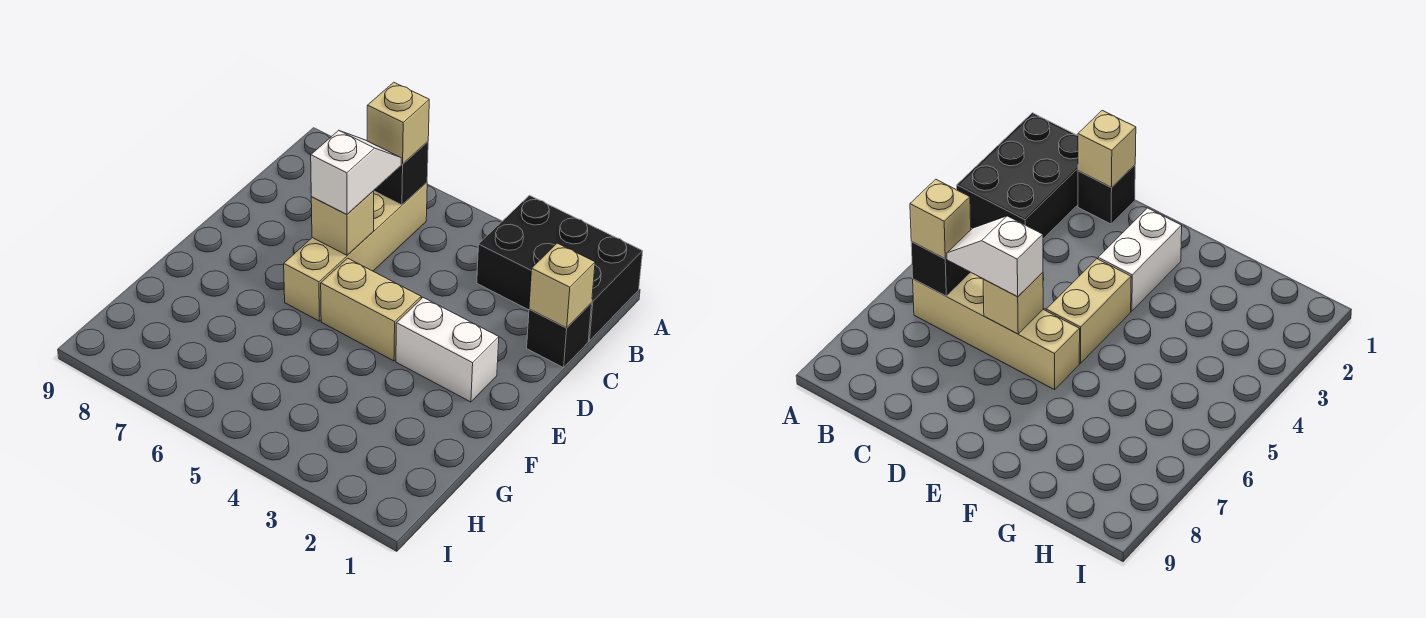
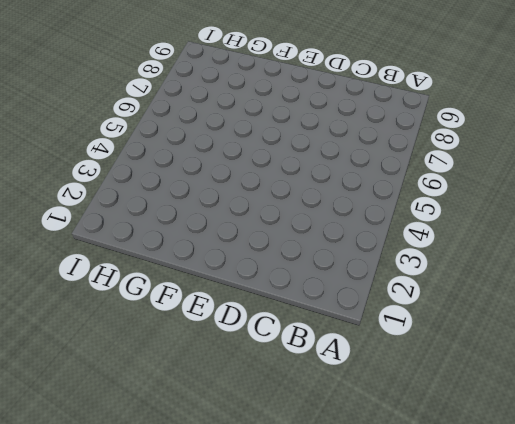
none -> black brick A1:B3 level 1
none -> tan brick B6:E6 level 1

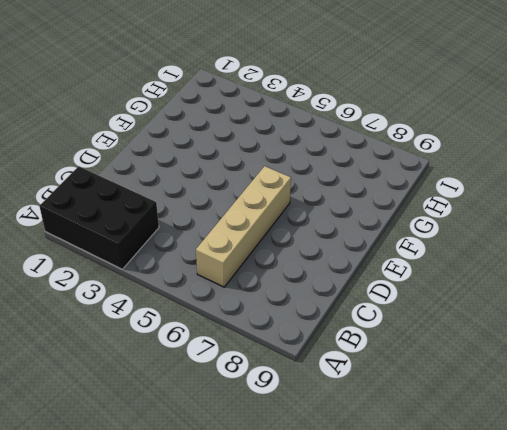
none -> black brick C1 level 1
none -> white brick E2:E3 level 1

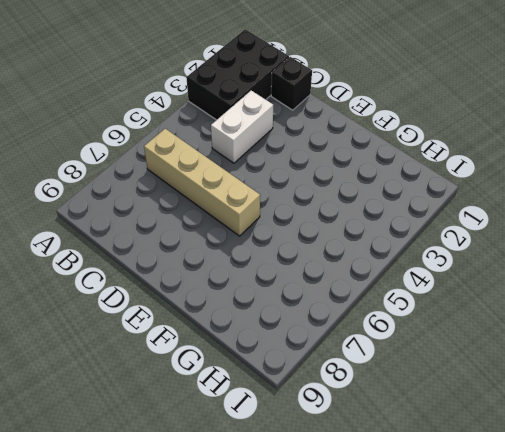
white brick C3:C4 level 1 -> white brick E2:E3 level 1
none -> tan brick E4:E5 level 1
none -> black brick B6 level 2

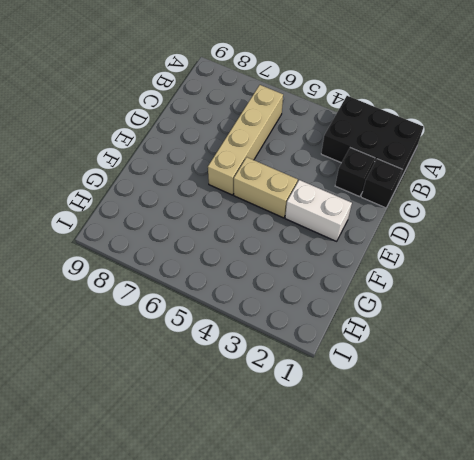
black brick C2 level 1 -> black brick B6 level 2
none -> tan brick C1 level 2
none -> tan brick D6 level 2

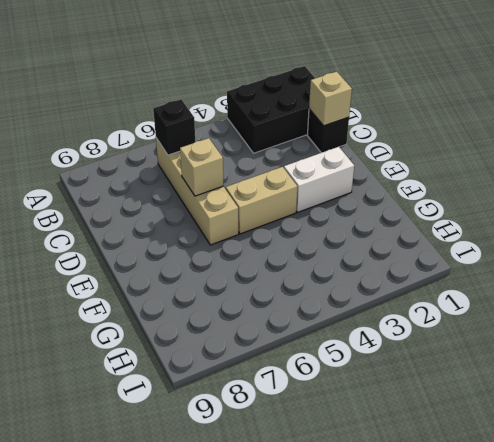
none -> tan brick B6 level 3
none -> white slope C6:D6 level 3 top D

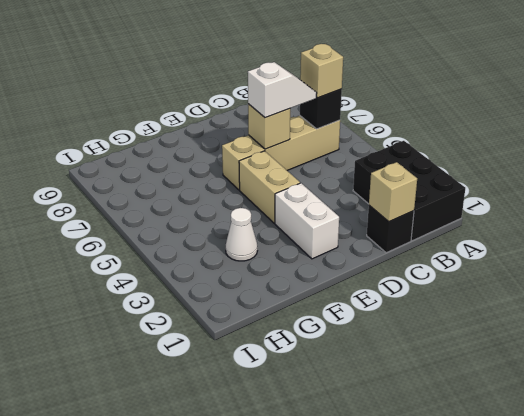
white cone G3 level 1 -> none

